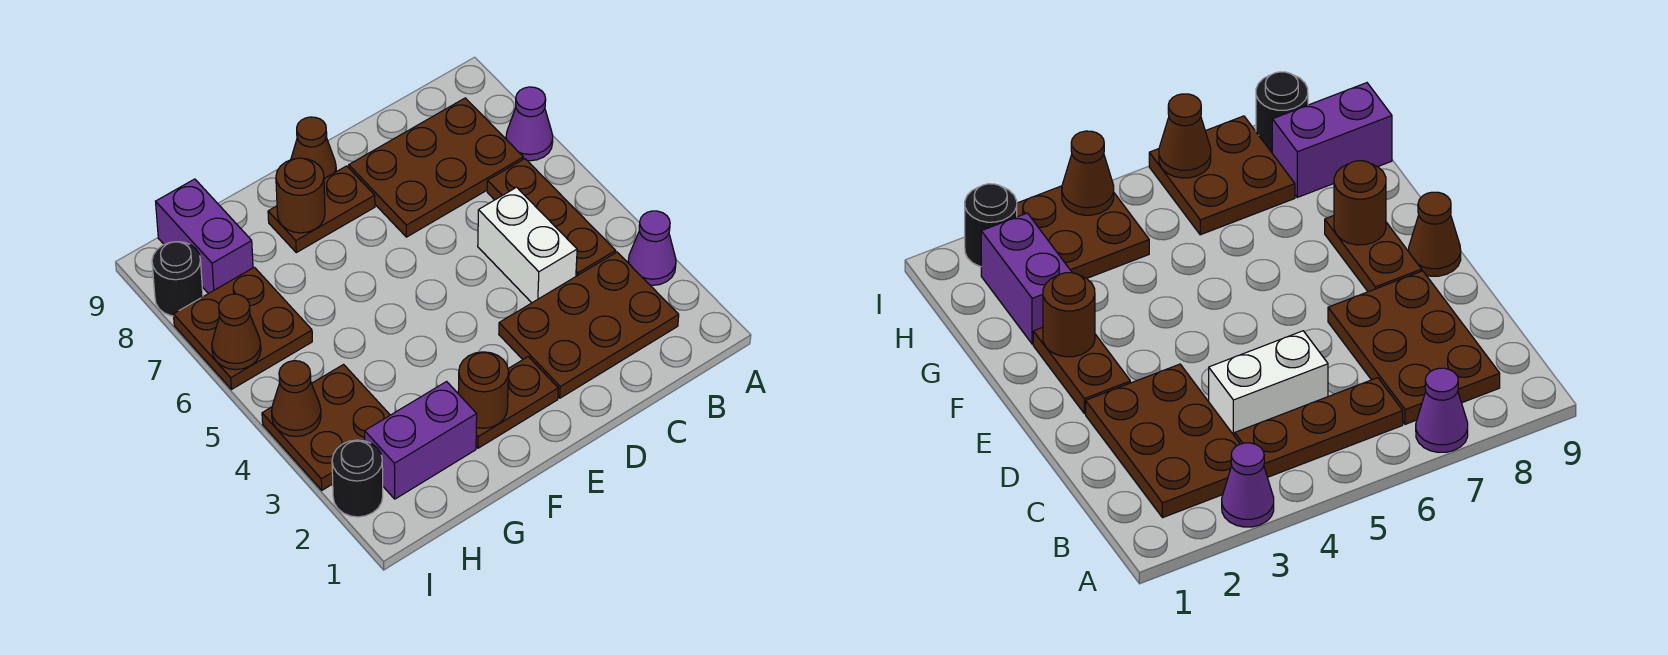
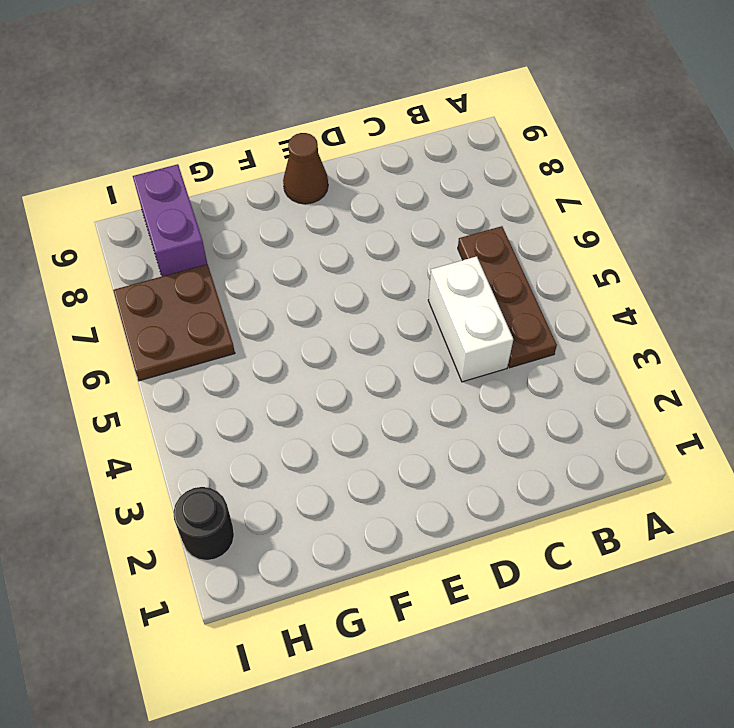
none -> purple cone A3 level 1
none -> purple cone A7 level 1
none -> brown plate B2:D3 level 1

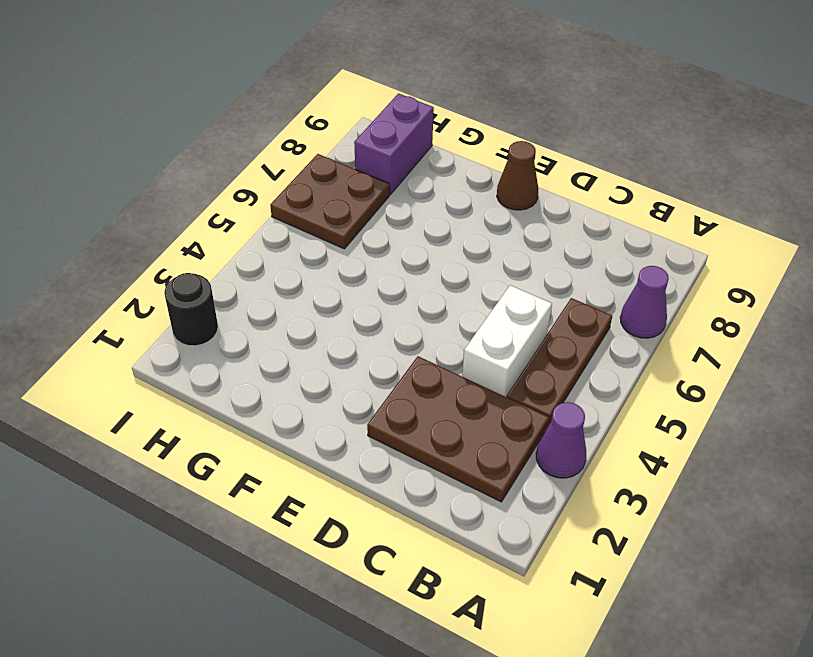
none -> brown plate B7:D8 level 1
none -> brown plate E2:F2 level 1
none -> brown plate E8:F8 level 1

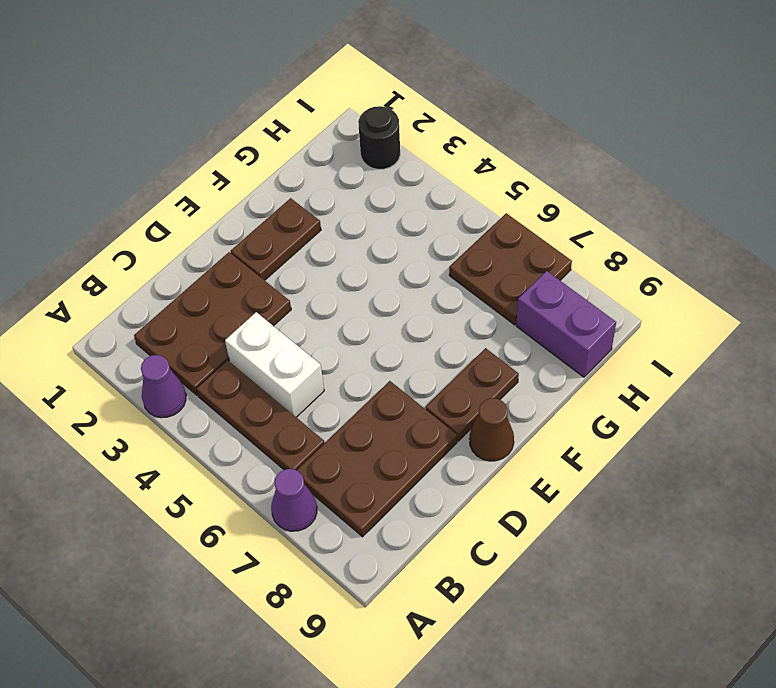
none -> purple brick G2:H2 level 1
none -> brown plate H3:I4 level 1
none -> black round brick I8 level 1

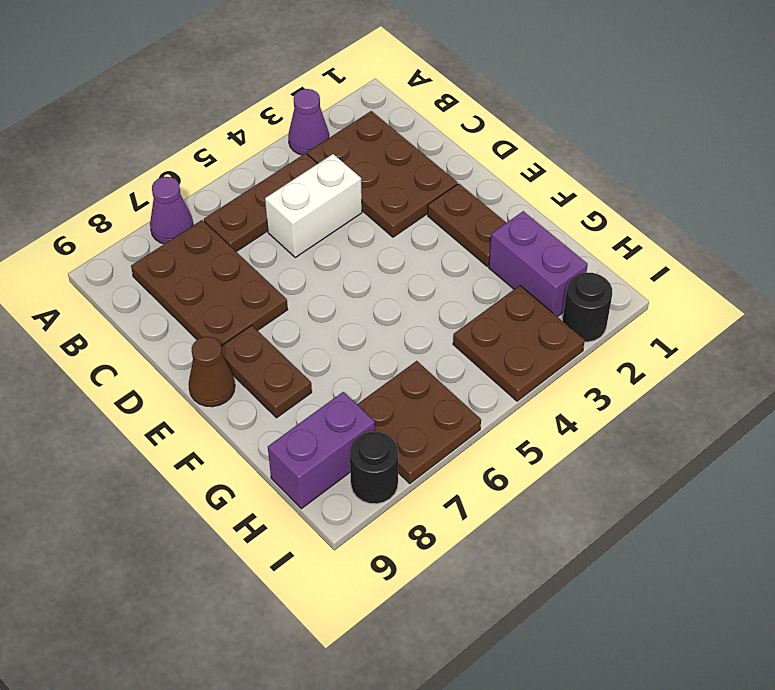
none -> brown round brick F2 level 2
none -> brown round brick F8 level 2
none -> brown cone I4 level 2

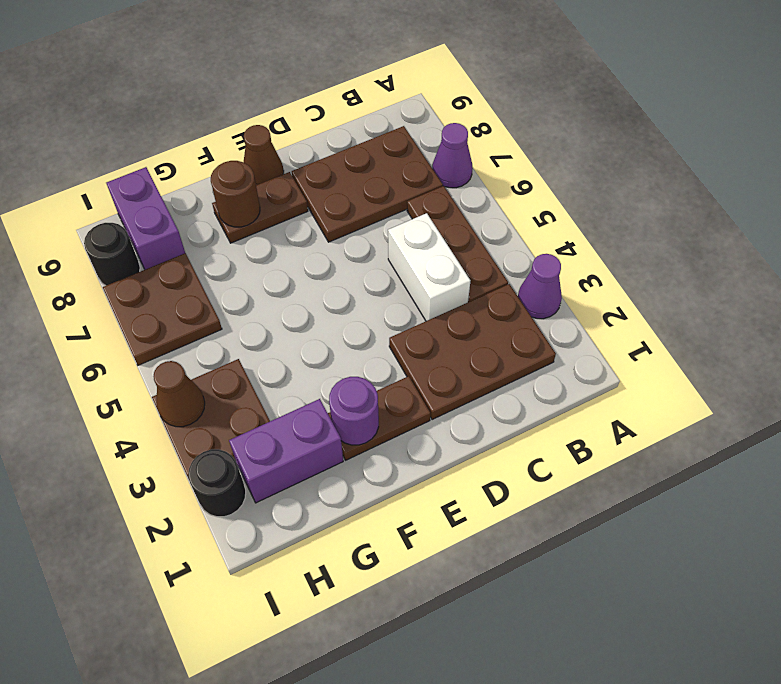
purple round brick F2 level 2 -> brown round brick F2 level 2
none -> brown cone I6 level 2

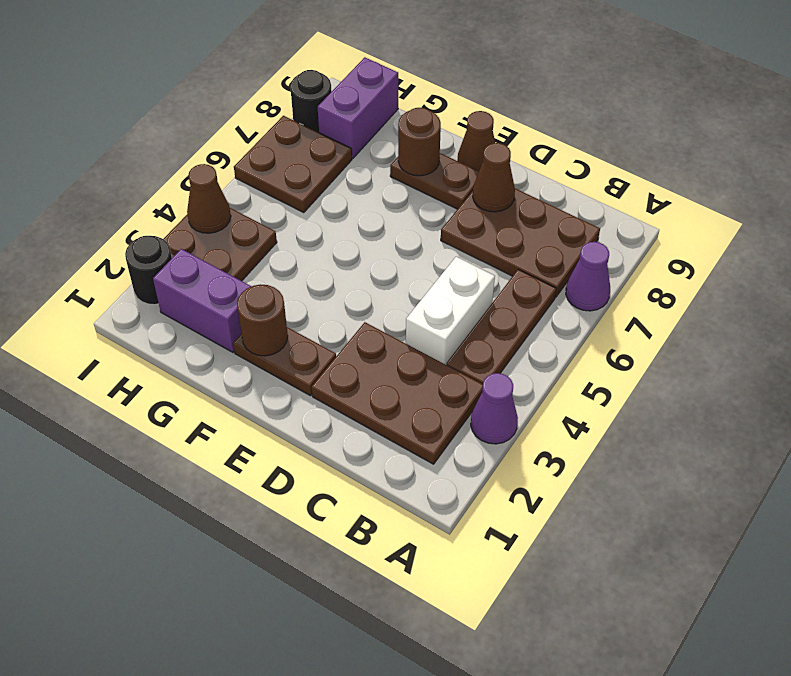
brown cone D8 level 2 -> brown cone I6 level 2

